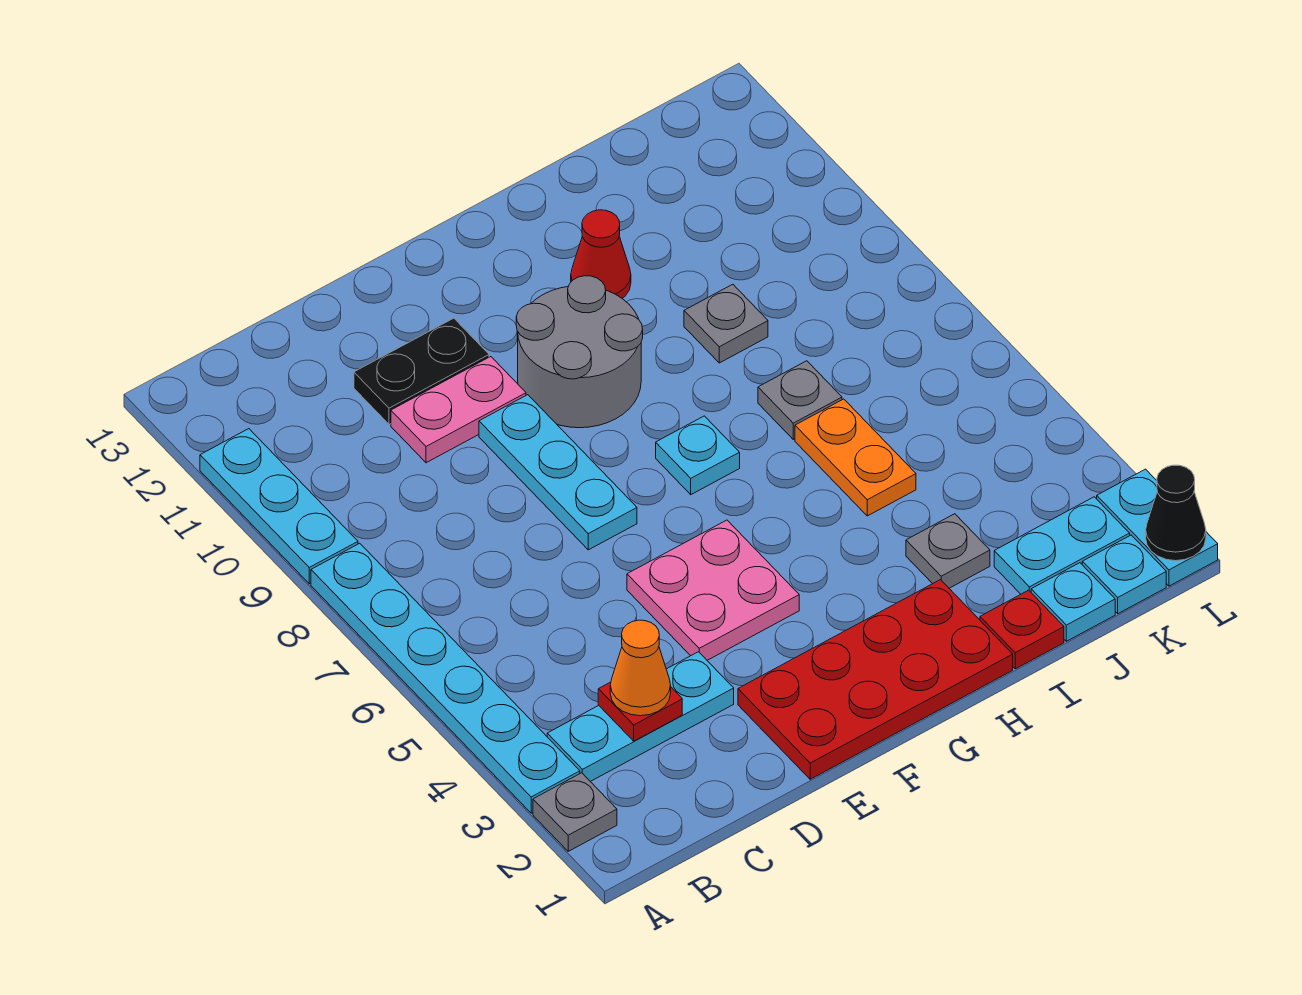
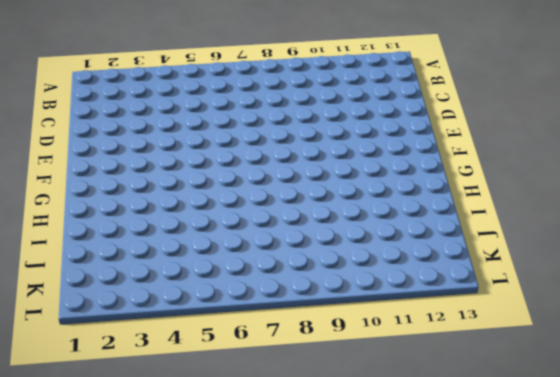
none -> grey plate A2 level 1
none -> cyan plate A3:A8 level 1
none -> cyan plate A9:A11 level 1

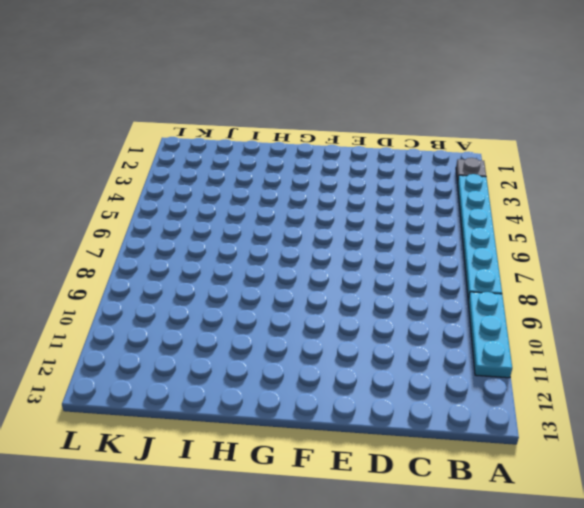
none -> cyan plate B3:D3 level 1
none -> pink plate D10:E10 level 1
none -> black plate D11:E11 level 1

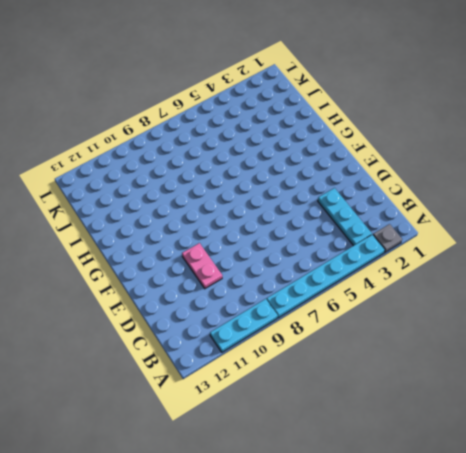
none -> black plate D11:E11 level 1
none -> red plate E1:H2 level 1
none -> pink plate E4:F5 level 1

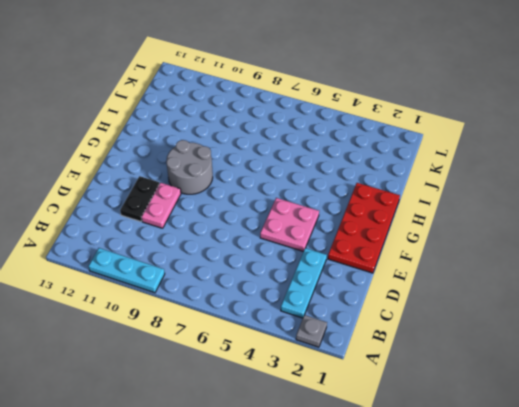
none -> cyan plate A3:A8 level 1
none -> cyan plate E7:E9 level 1
none -> cyan plate G7 level 1

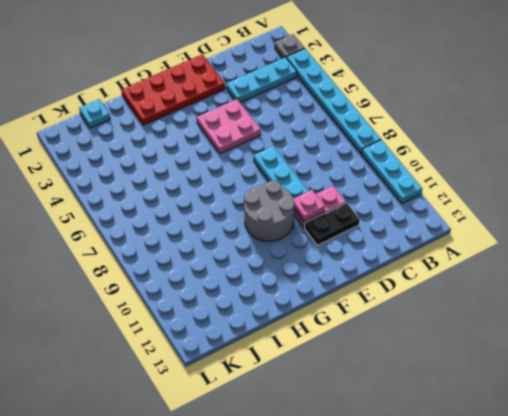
pink plate E10 level 2 -> none
none -> cyan plate G7 level 1
none -> red cone H11 level 1
none -> red plate I1 level 1

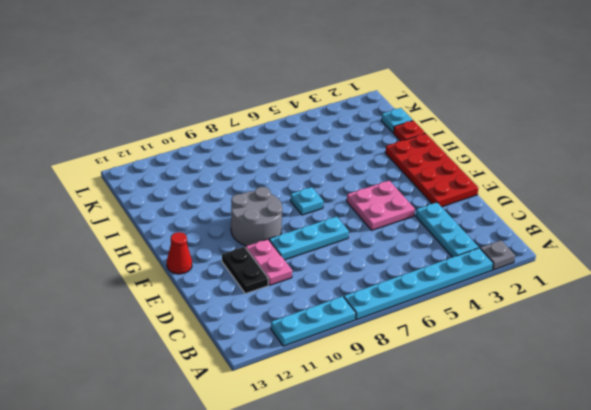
red cone F13 level 1 -> red cone H11 level 1
none -> grey plate I3 level 1
none -> orange plate I5:I6 level 1
none -> grey plate I7 level 1

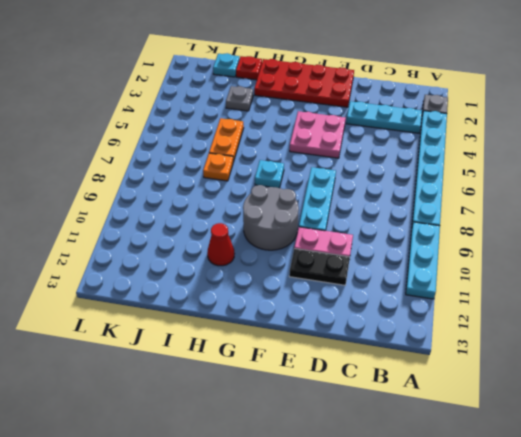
orange plate I7 level 1 -> grey plate I7 level 1
none -> grey plate I9 level 1
none -> cyan plate J2:K2 level 1
none -> cyan plate K1 level 1

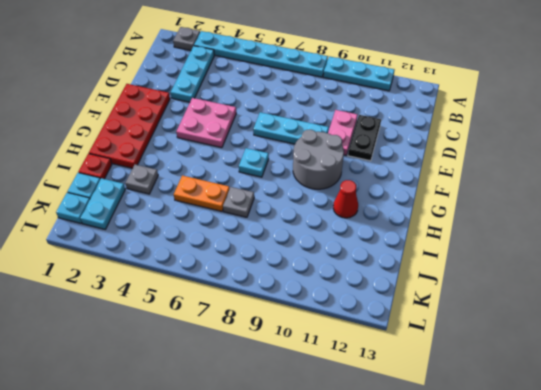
none -> grey plate I9 level 1
none -> cyan plate L1:L2 level 1
none -> red plate C3 level 2

